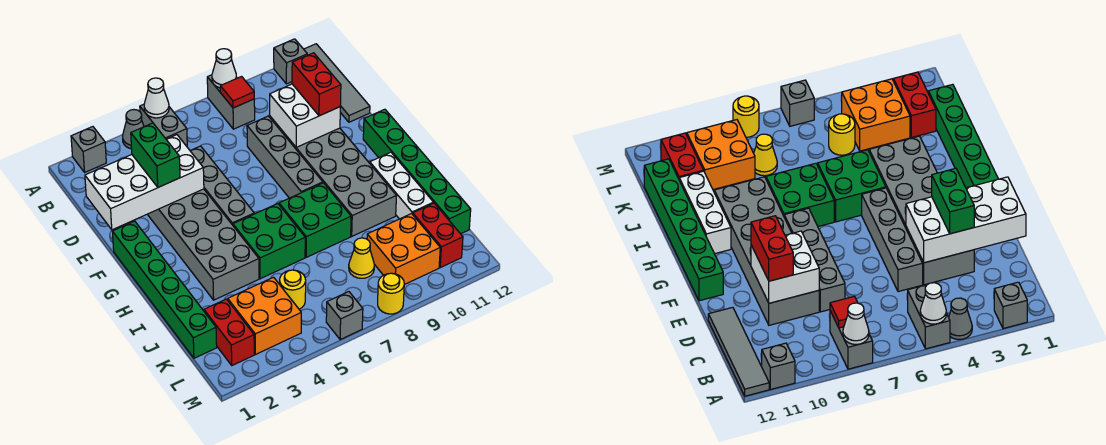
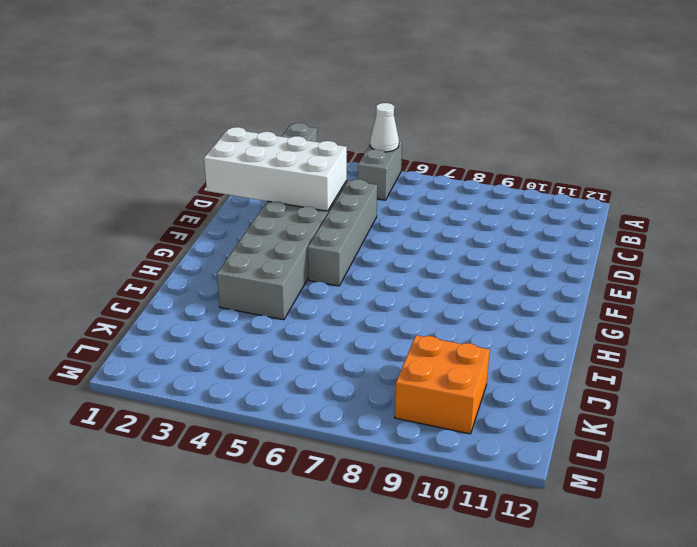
none -> grey cone A4 level 1
none -> grey brick A8:B8 level 1
none -> grey brick A11 level 1
none -> grey tile A12:D12 level 1

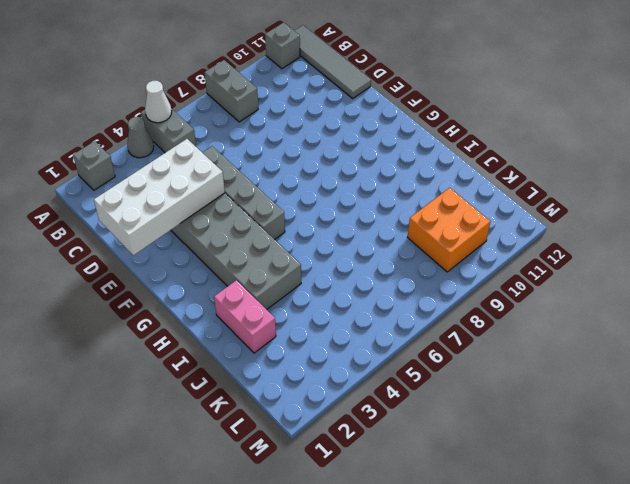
pink brick I2:J2 level 1 -> none
none -> grey brick D8:G8 level 1
none -> grey brick D9:I10 level 1
none -> green brick F1:K1 level 1
none -> green brick F12:K12 level 1

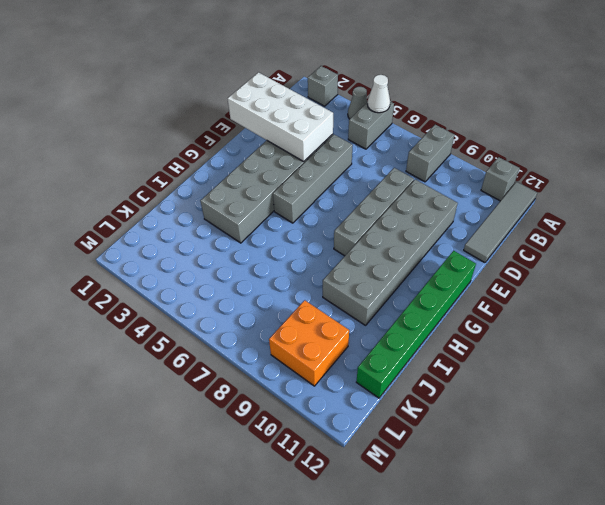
none -> green brick F1:K1 level 1
none -> green brick H5:I6 level 1
none -> green brick H7:I8 level 1
none -> white brick H11:J11 level 1

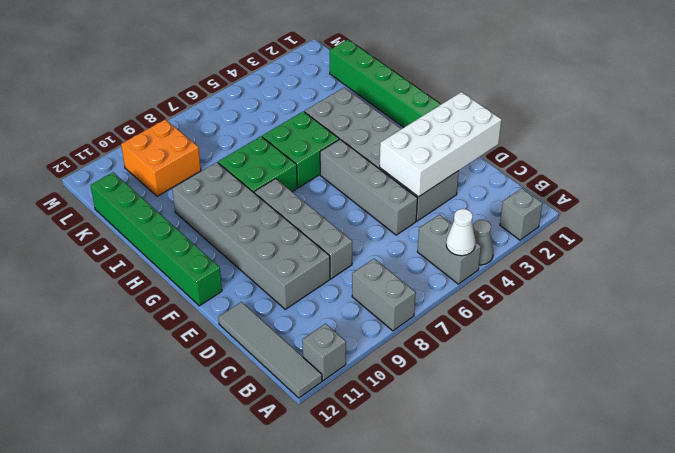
none -> white brick H11:J11 level 1
none -> red brick K2:L2 level 1
none -> orange brick K3:L4 level 1
none -> yellow round brick K5 level 1

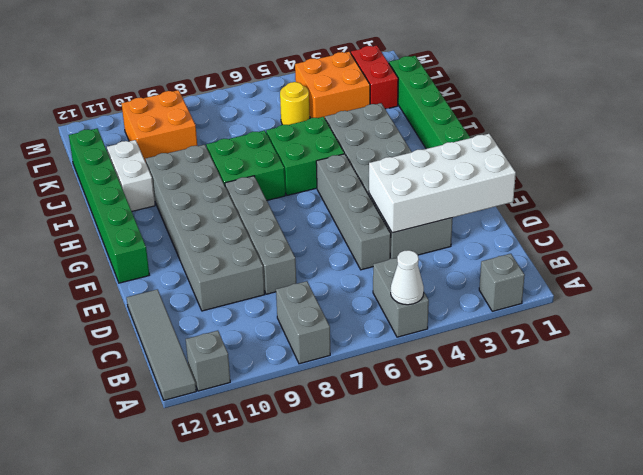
white brick I11:J11 level 1 -> white brick H11:J11 level 1
none -> grey cone A4 level 1
none -> yellow cone K8 level 1
none -> red brick K11:L11 level 1
none -> grey brick M6 level 1

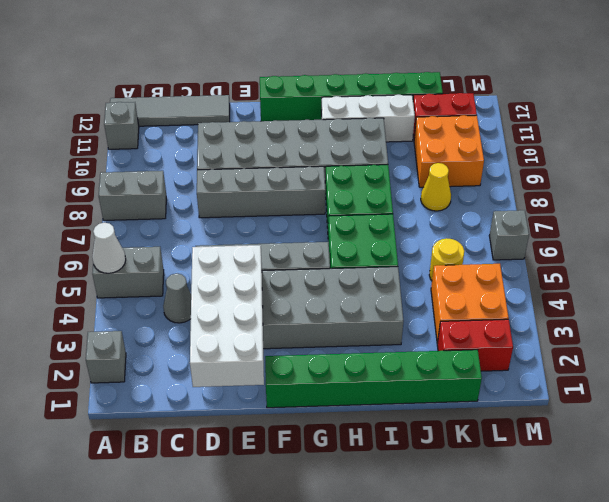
grey cone C4 level 1 -> grey cone A4 level 1
none -> yellow round brick M8 level 1
none -> white cone A8 level 2
none -> red tile B8 level 2
none -> white brick D9:E10 level 2

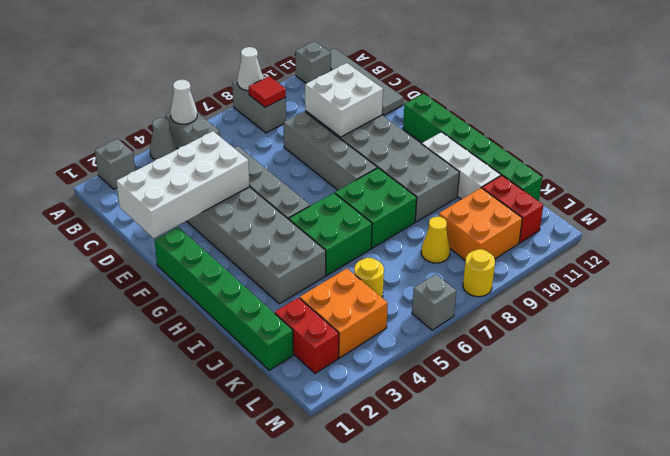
none -> green brick D3:E3 level 3
none -> red brick D10:E10 level 3

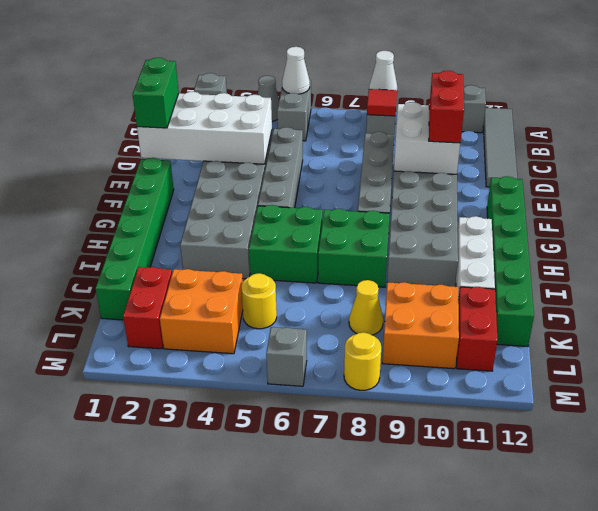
green brick D1:E1 level 3 -> green brick D3:E3 level 3

